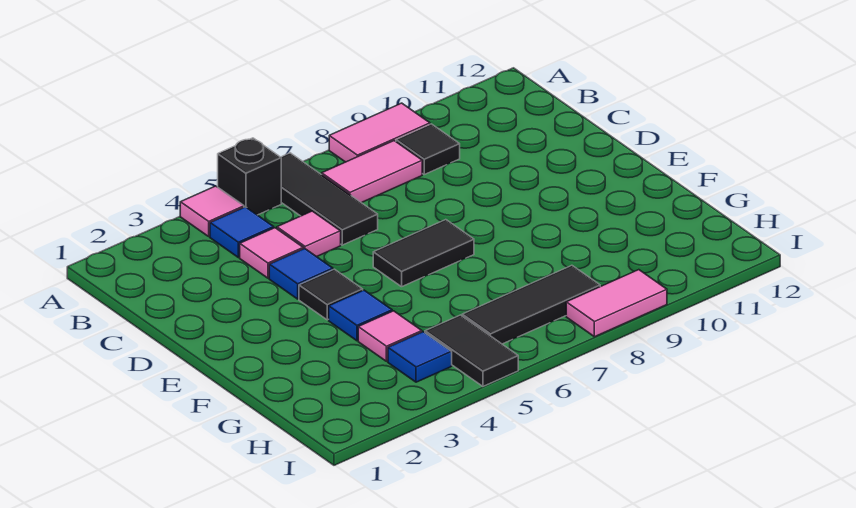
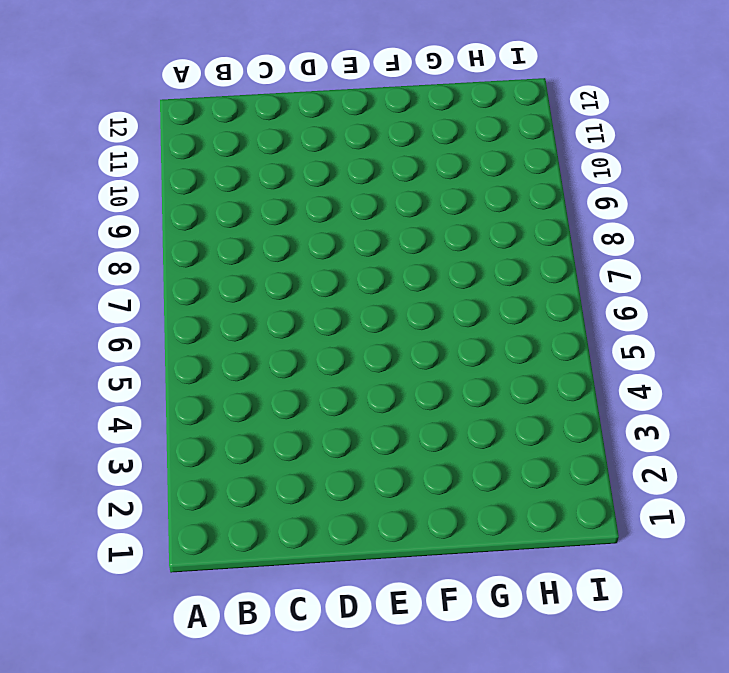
none -> pink tile A4 level 1
none -> black brick A5 level 1
none -> black tile A6:C6 level 1

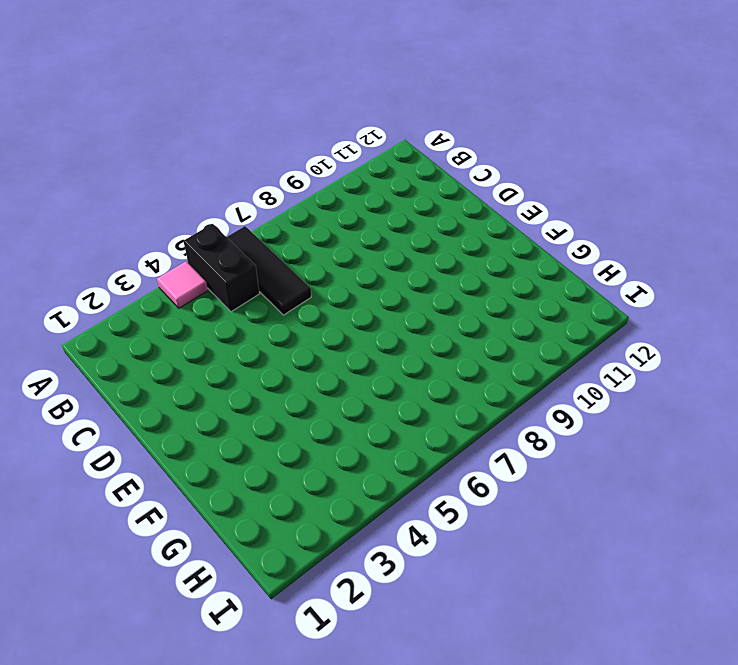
black brick A5:B5 level 1 -> black brick A5 level 1
none -> pink tile A8:A9 level 1
none -> blue tile B4 level 1
none -> pink tile B7:B8 level 1

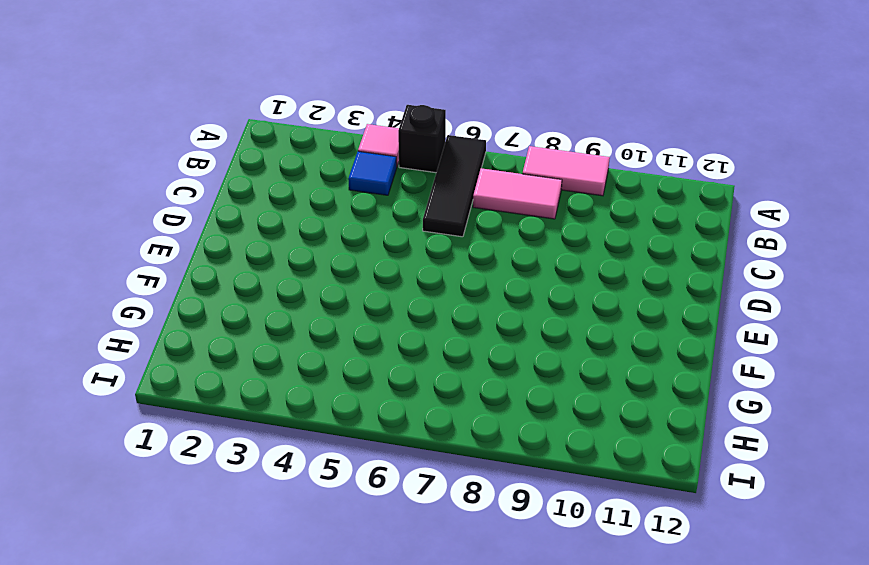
none -> black tile B9 level 1
none -> pink tile C4 level 1
none -> pink tile C5 level 1

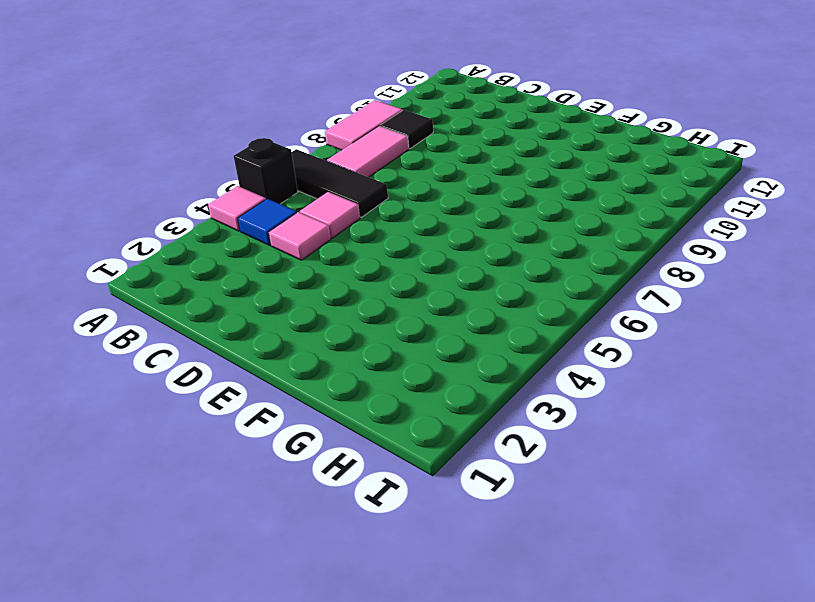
none -> blue tile D4 level 1
none -> black tile E4 level 1
none -> black tile E6:E7 level 1

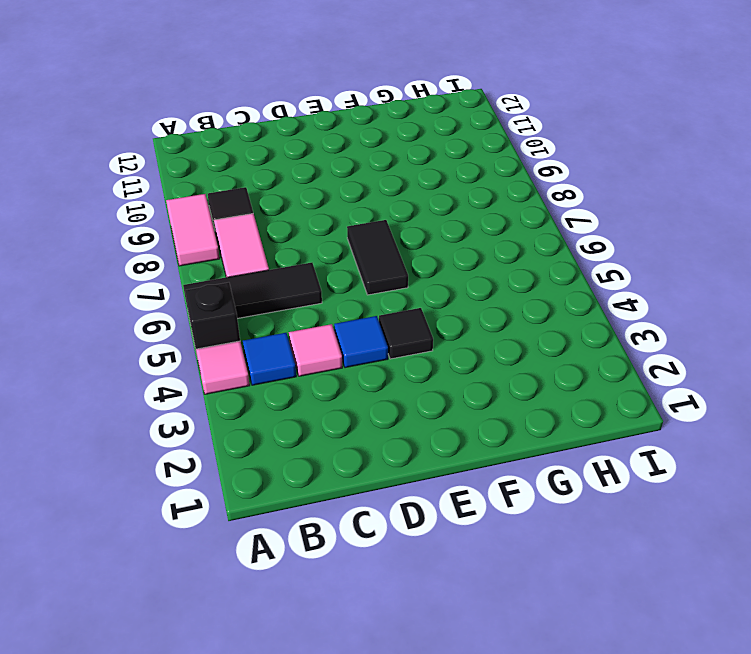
none -> pink tile C5 level 1
none -> blue tile F4 level 1
none -> pink tile G4 level 1

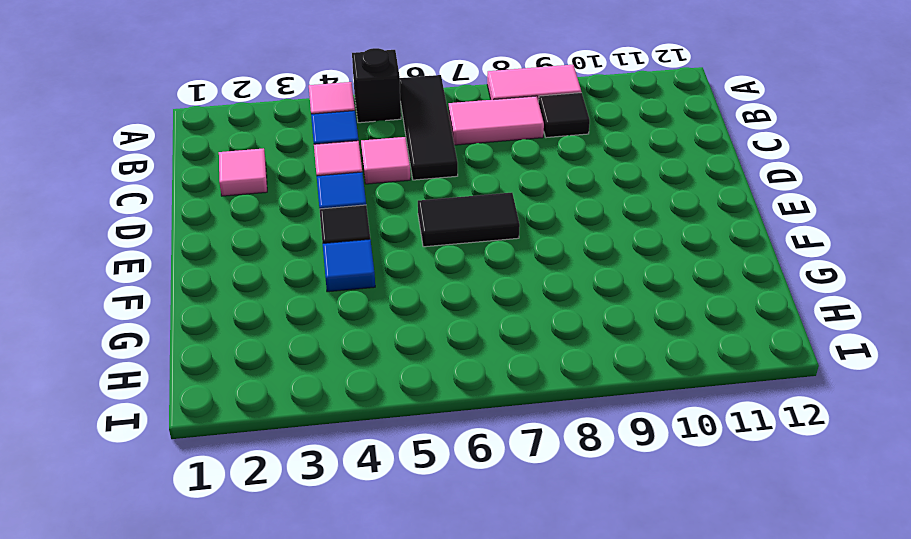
pink tile C2 level 1 -> pink tile G4 level 1
none -> blue tile H4 level 1
none -> black tile H5:I5 level 1
none -> black tile H6:H8 level 1

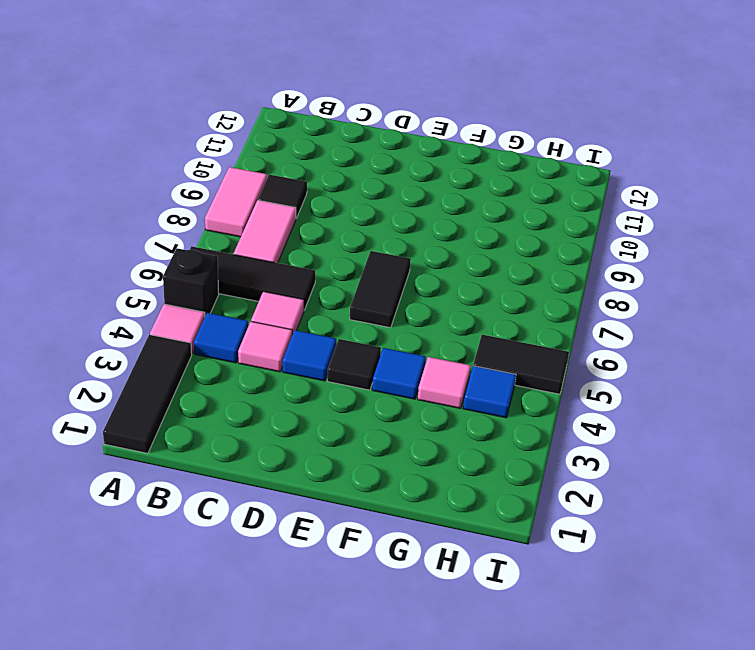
black tile A1:A3 level 1 -> black tile H6:H8 level 1
none -> pink tile I8:I9 level 1

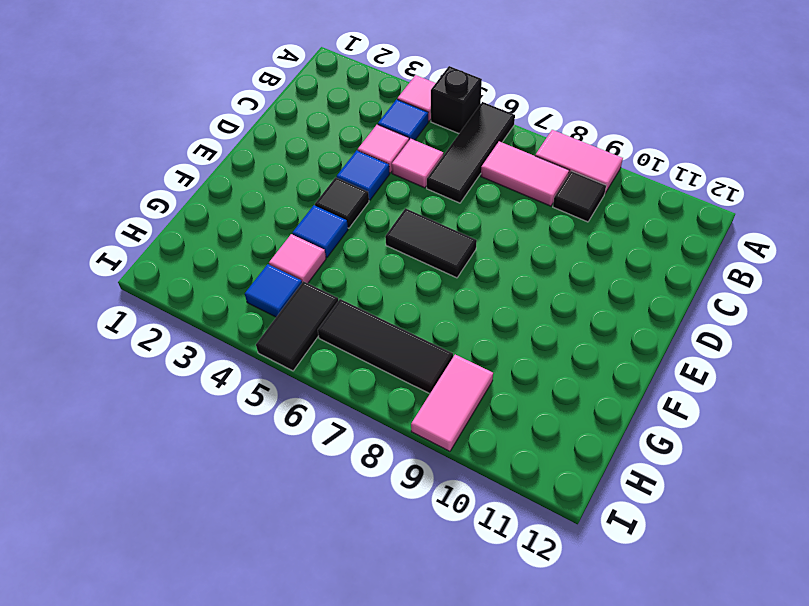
pink tile H9:I9 level 1 -> pink tile I8:I9 level 1

